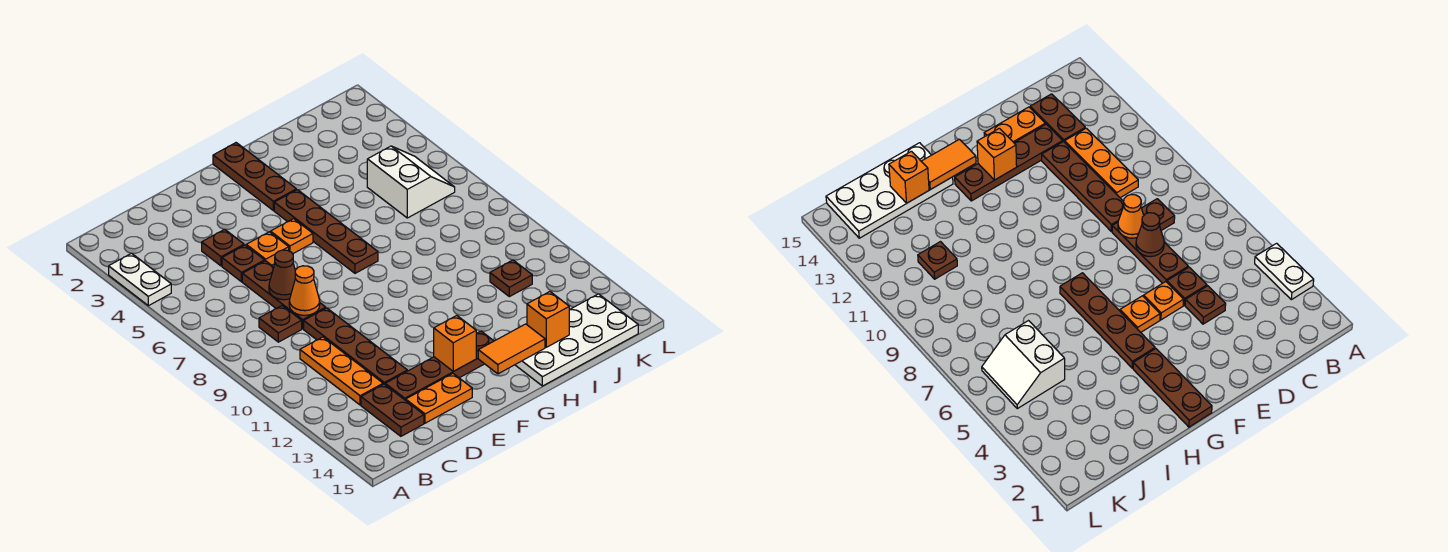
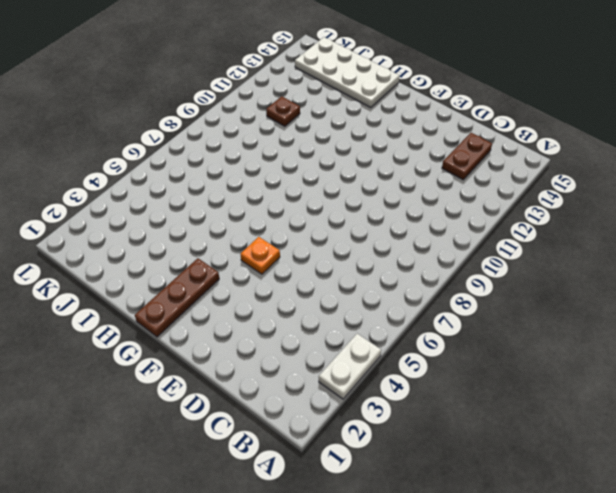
none -> brown plate C8 level 1
none -> orange plate C10:C12 level 1
none -> brown plate D4 level 1

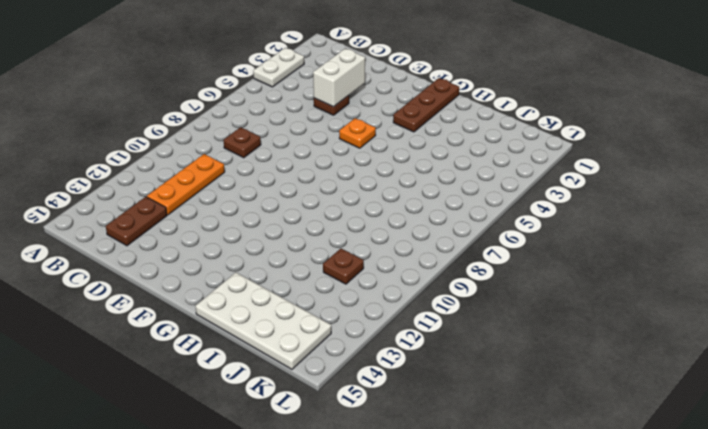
white brick D3:D4 level 2 -> none
none -> brown plate D5 level 1
none -> brown plate D6:D8 level 1
none -> brown plate D9:D12 level 1

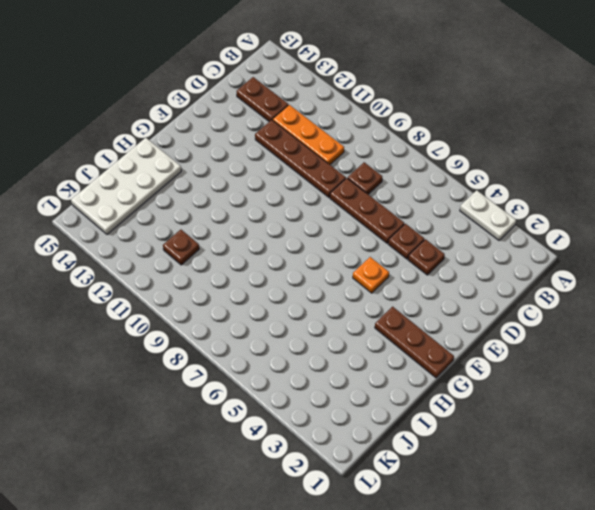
none -> brown plate D13:G13 level 1
none -> orange plate D14:E14 level 1
none -> orange plate E5 level 1

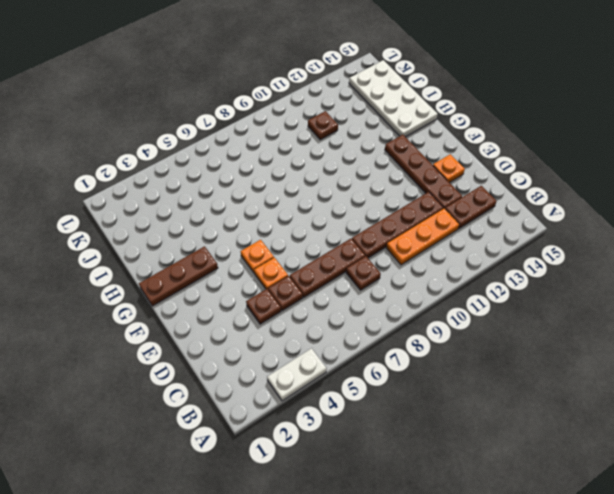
orange plate E14 level 1 -> orange plate D14:E14 level 1
none -> brown plate G4:G7 level 1
none -> white slope J5:K6 level 1 top J
none -> brown cone D7 level 2

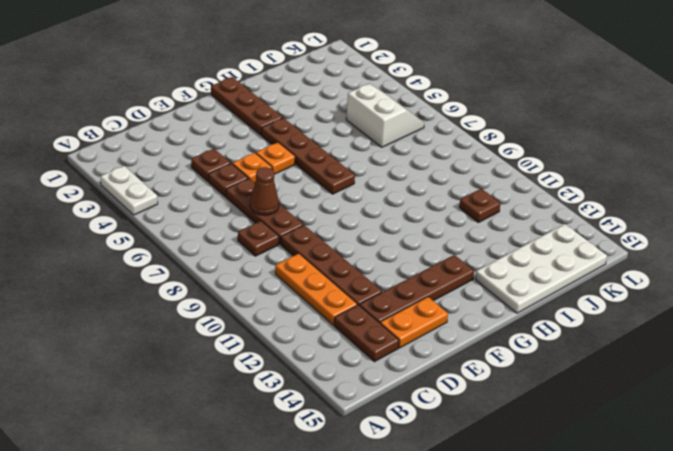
none -> orange cone D8 level 2
none -> orange brick F13 level 2
none -> orange tile G14:H14 level 2

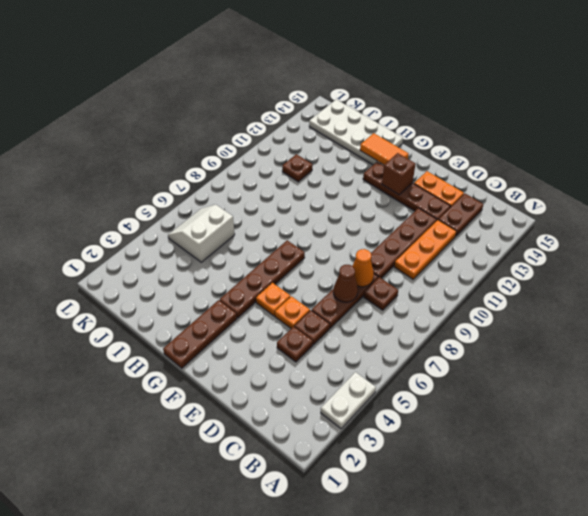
brown brick F13 level 2 -> orange brick F13 level 2
none -> orange brick I14 level 2

